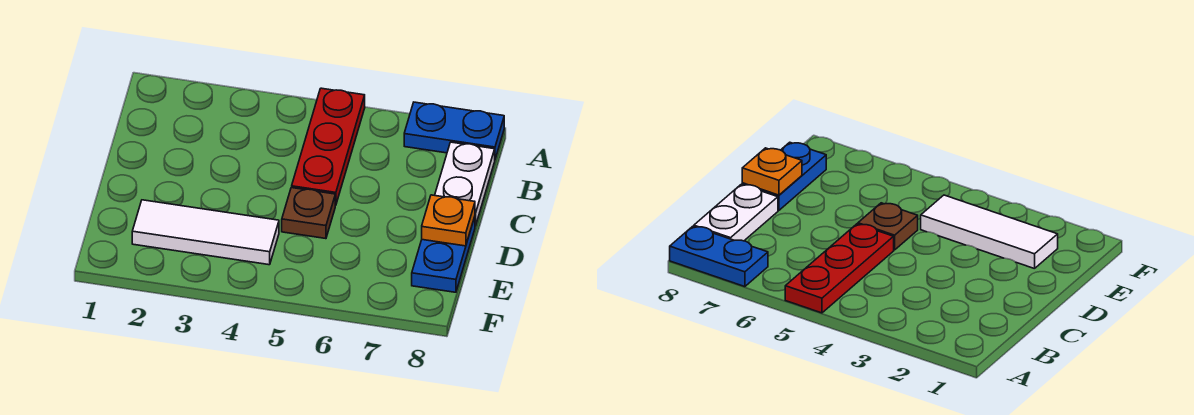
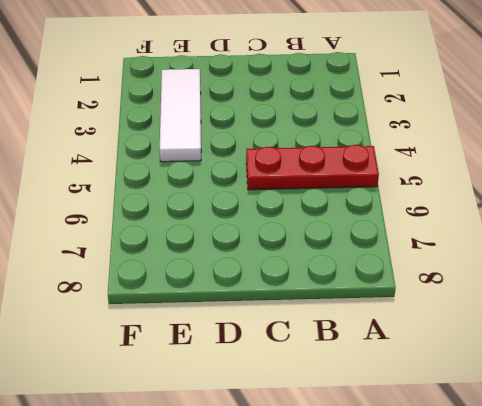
none -> blue plate A7:A8 level 1
none -> white plate B8:C8 level 1

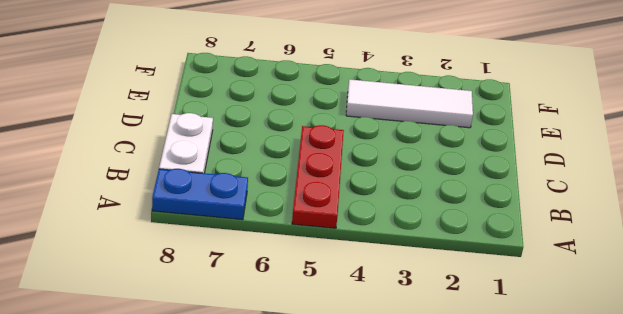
none -> brown plate D5 level 1
none -> blue plate D8:E8 level 1

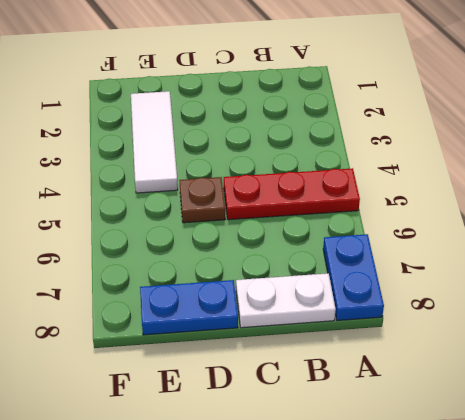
none -> orange plate D8 level 2

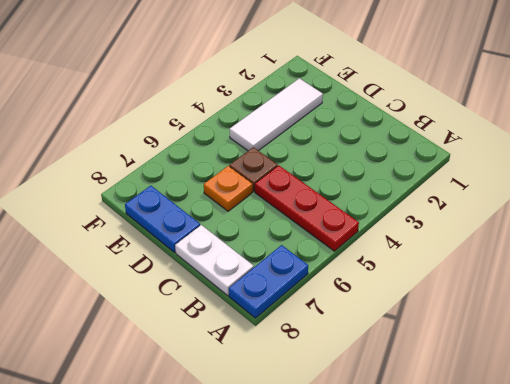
orange plate D6 level 1 -> orange plate D8 level 2

